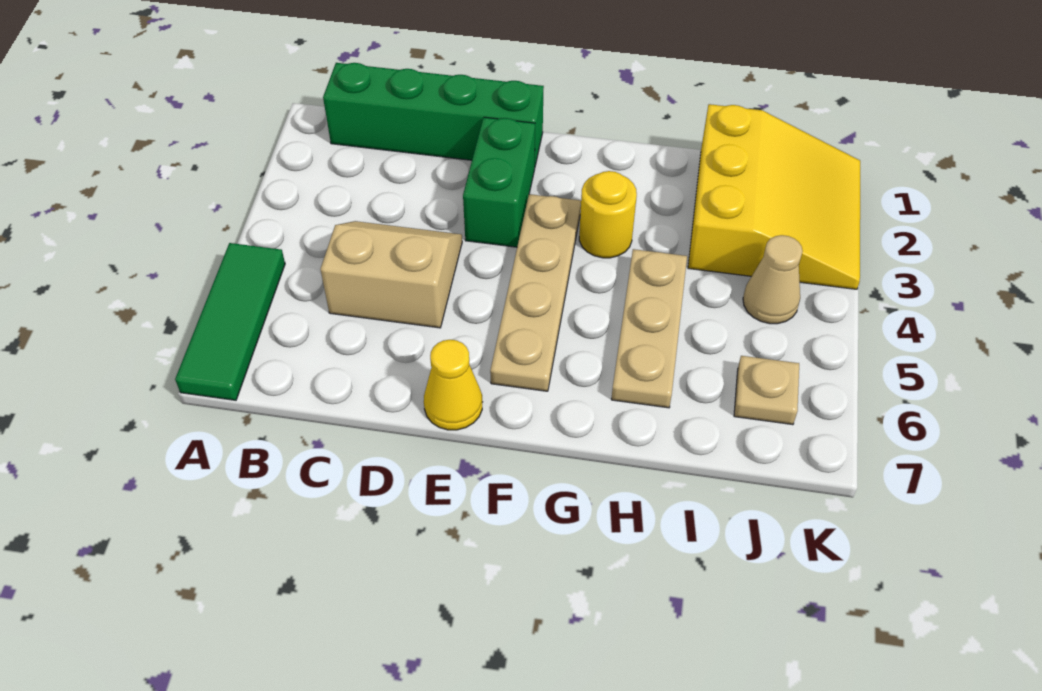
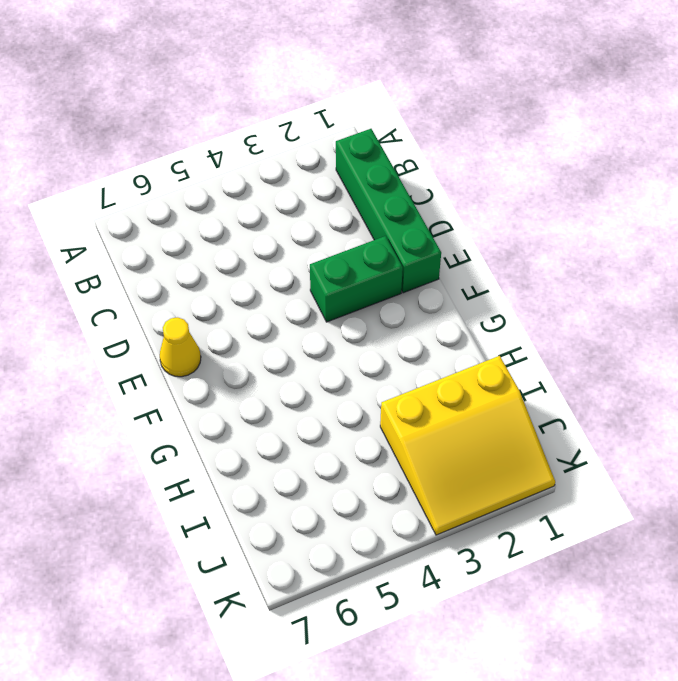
none -> green tile A5:A7 level 1
none -> tan slope C4:D5 level 1 top 5

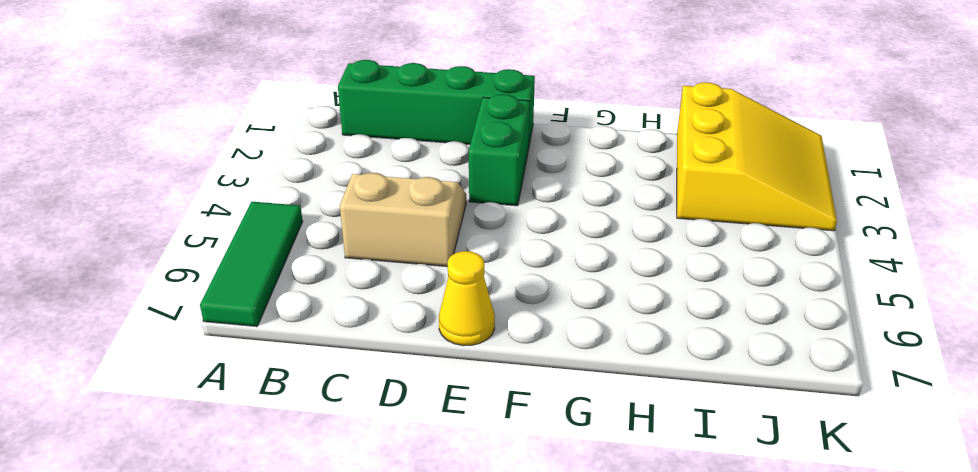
none -> tan plate F3:F6 level 1
none -> yellow round brick G3 level 1

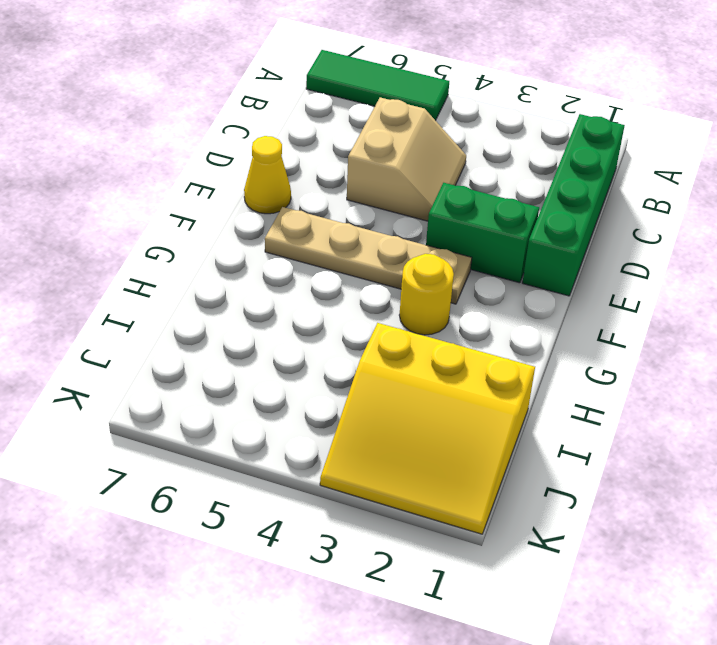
none -> tan plate H4:H6 level 1
none -> tan cone J4 level 1

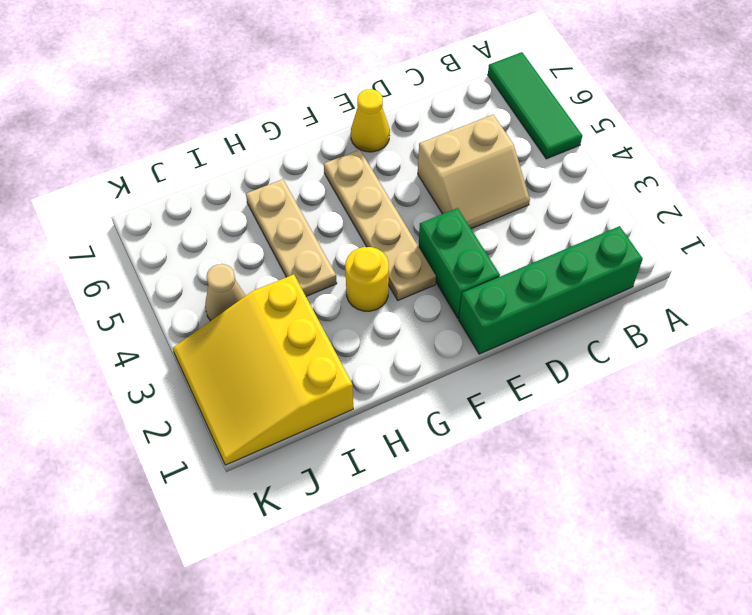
none -> tan plate J6 level 1

